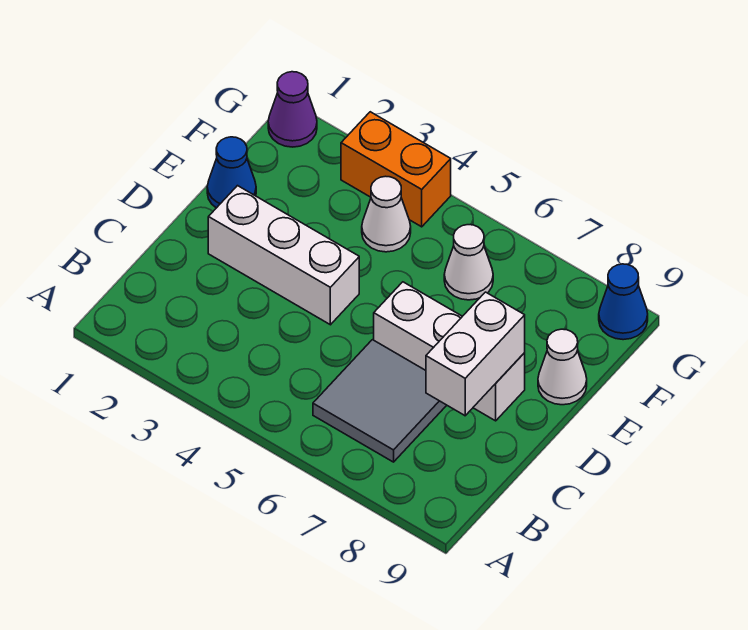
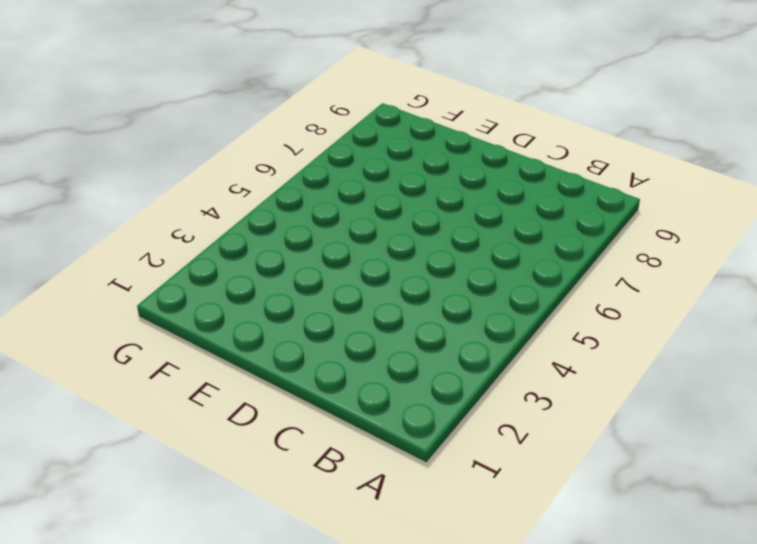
none -> grey tile B6:C7 level 1
none -> white brick D2:D4 level 1

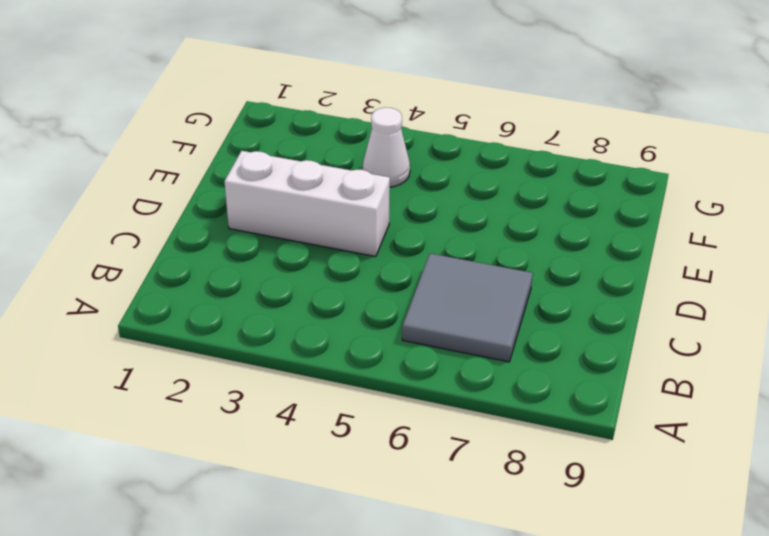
none -> white brick D6:D8 level 1
none -> blue cone E1 level 1

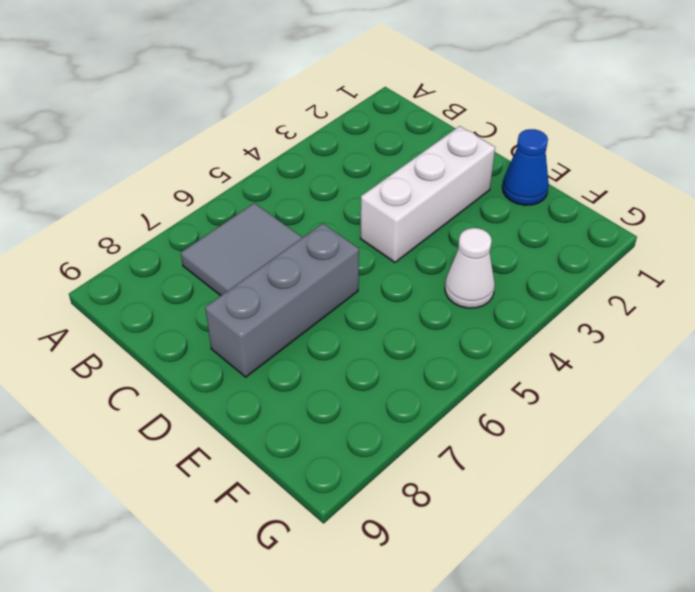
grey brick D6:D8 level 1 -> white brick D6:D8 level 1
none -> white cone E9 level 1
none -> white cone F6 level 1

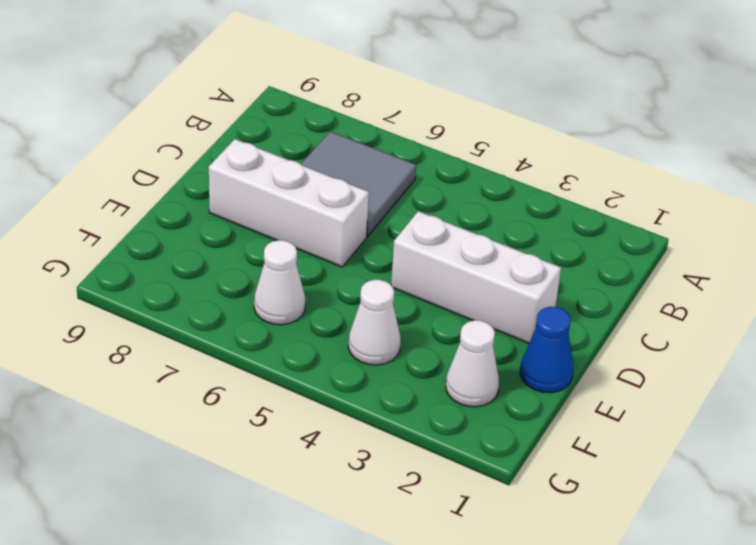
white cone F2 level 1 -> white cone E9 level 1
none -> purple cone G1 level 1
none -> orange brick G3:G4 level 1

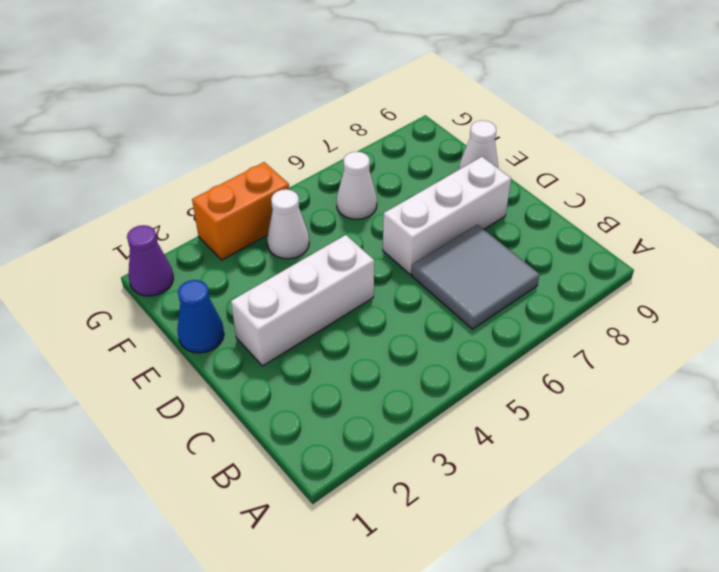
none -> blue cone G9 level 1
none -> white brick C8:D8 level 2

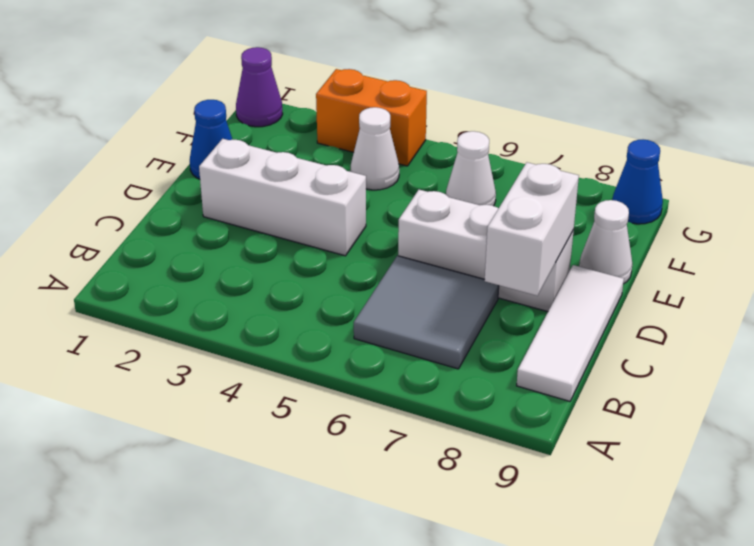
white tile B9:D9 level 1 -> none

